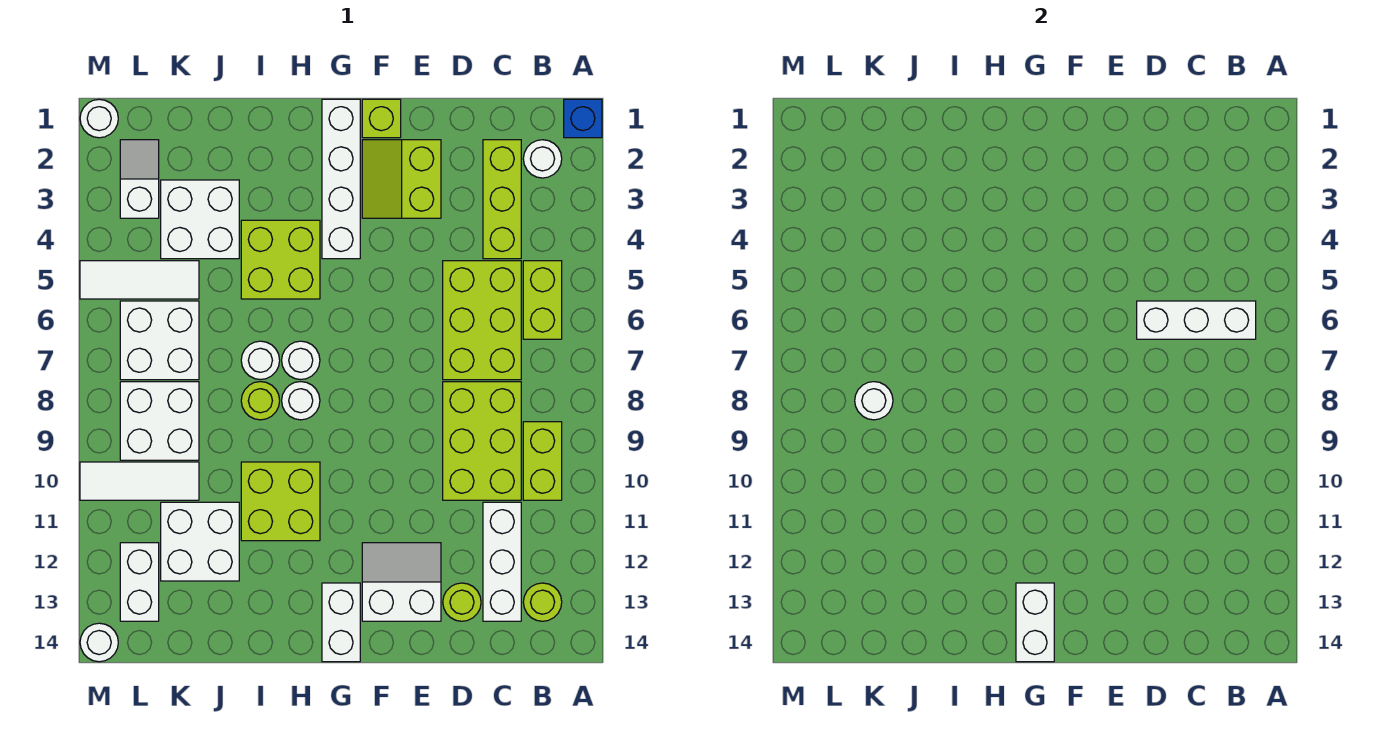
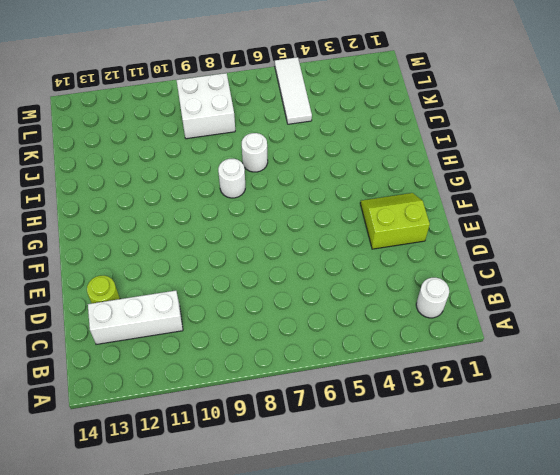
none -> blue brick A1 level 1
none -> lime brick B5:B6 level 1
none -> lime brick B9:B10 level 1
none -> lime round brick B13 level 1

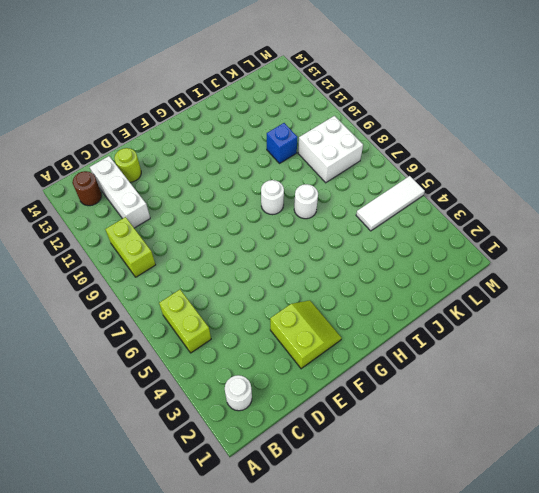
brown round brick B13 level 1 -> lime round brick B13 level 1
blue brick J10 level 1 -> blue brick A1 level 1
none -> lime brick C2:C4 level 1
none -> lime brick C5:D7 level 1
none -> lime brick C8:D10 level 1
none -> white slope E12:F13 level 1 top 13

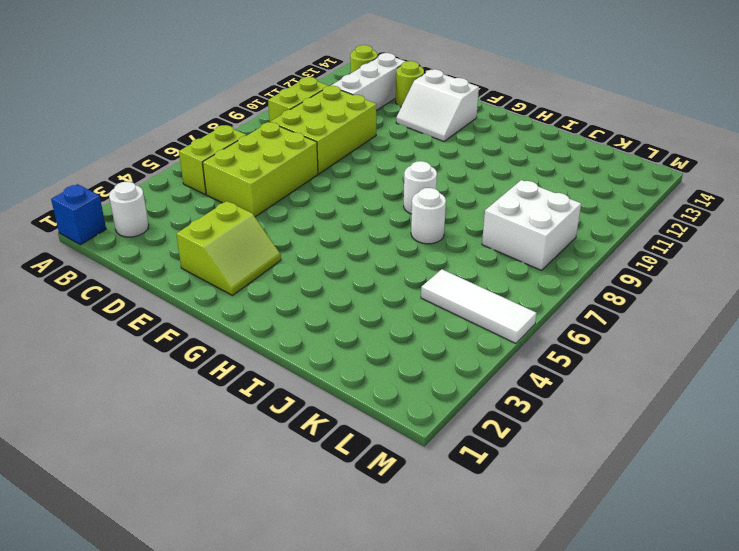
none -> lime brick C2:C4 level 1
none -> lime brick F1 level 1
none -> white brick G1:G4 level 1
none -> white brick G13:G14 level 1

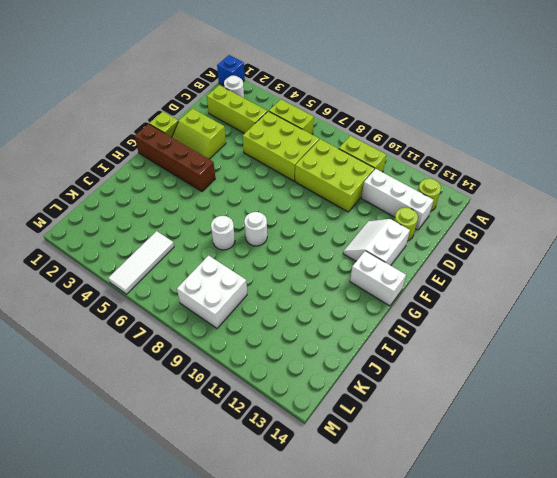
brown brick G1:G4 level 1 -> white brick G1:G4 level 1
none -> lime brick H4:I5 level 1
none -> white round brick H7 level 1
none -> lime brick H10:I11 level 1
none -> lime round brick I8 level 1

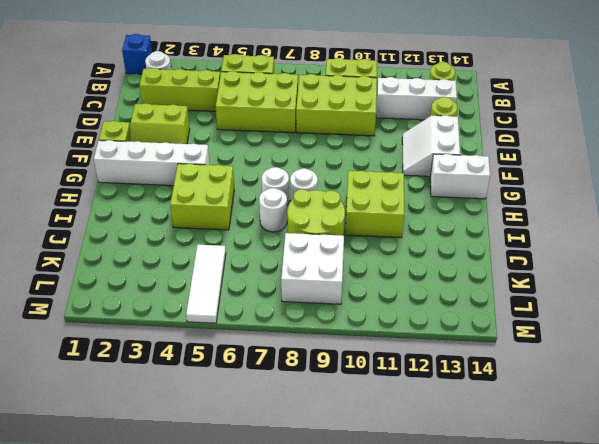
lime round brick I8:J9 level 1 -> lime round brick I8 level 1
none -> white brick J3:K4 level 1
none -> white brick J11:K12 level 1
none -> white brick K6:L7 level 1
none -> white tile K10:M10 level 1

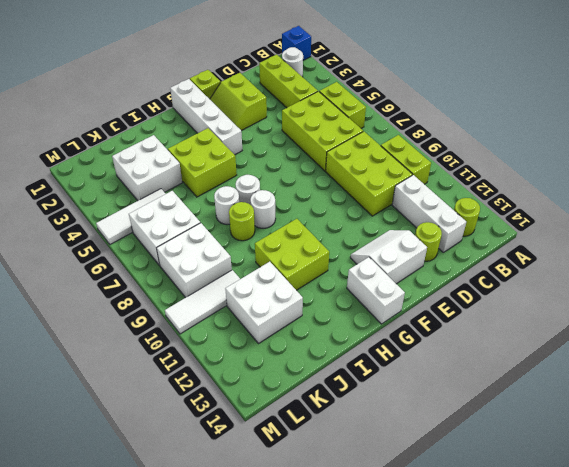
none -> white slope L2:L3 level 1 top 3
none -> white brick L12:L13 level 1
none -> white round brick M1 level 1
none -> white round brick M14 level 1

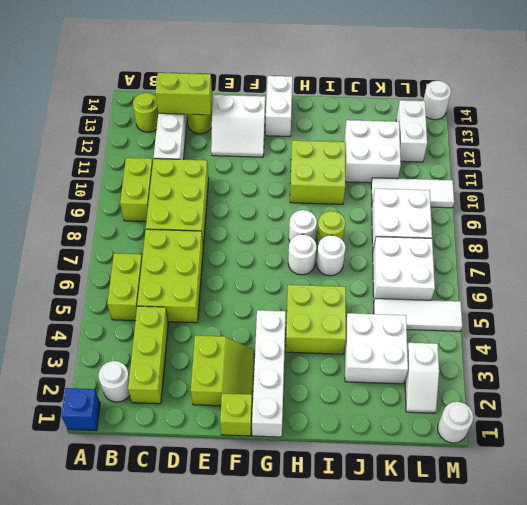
lime brick C13:D13 level 2 -> none
none -> white brick B6:D6 level 2
none -> white brick G13:G14 level 2
none -> white round brick K8 level 2

